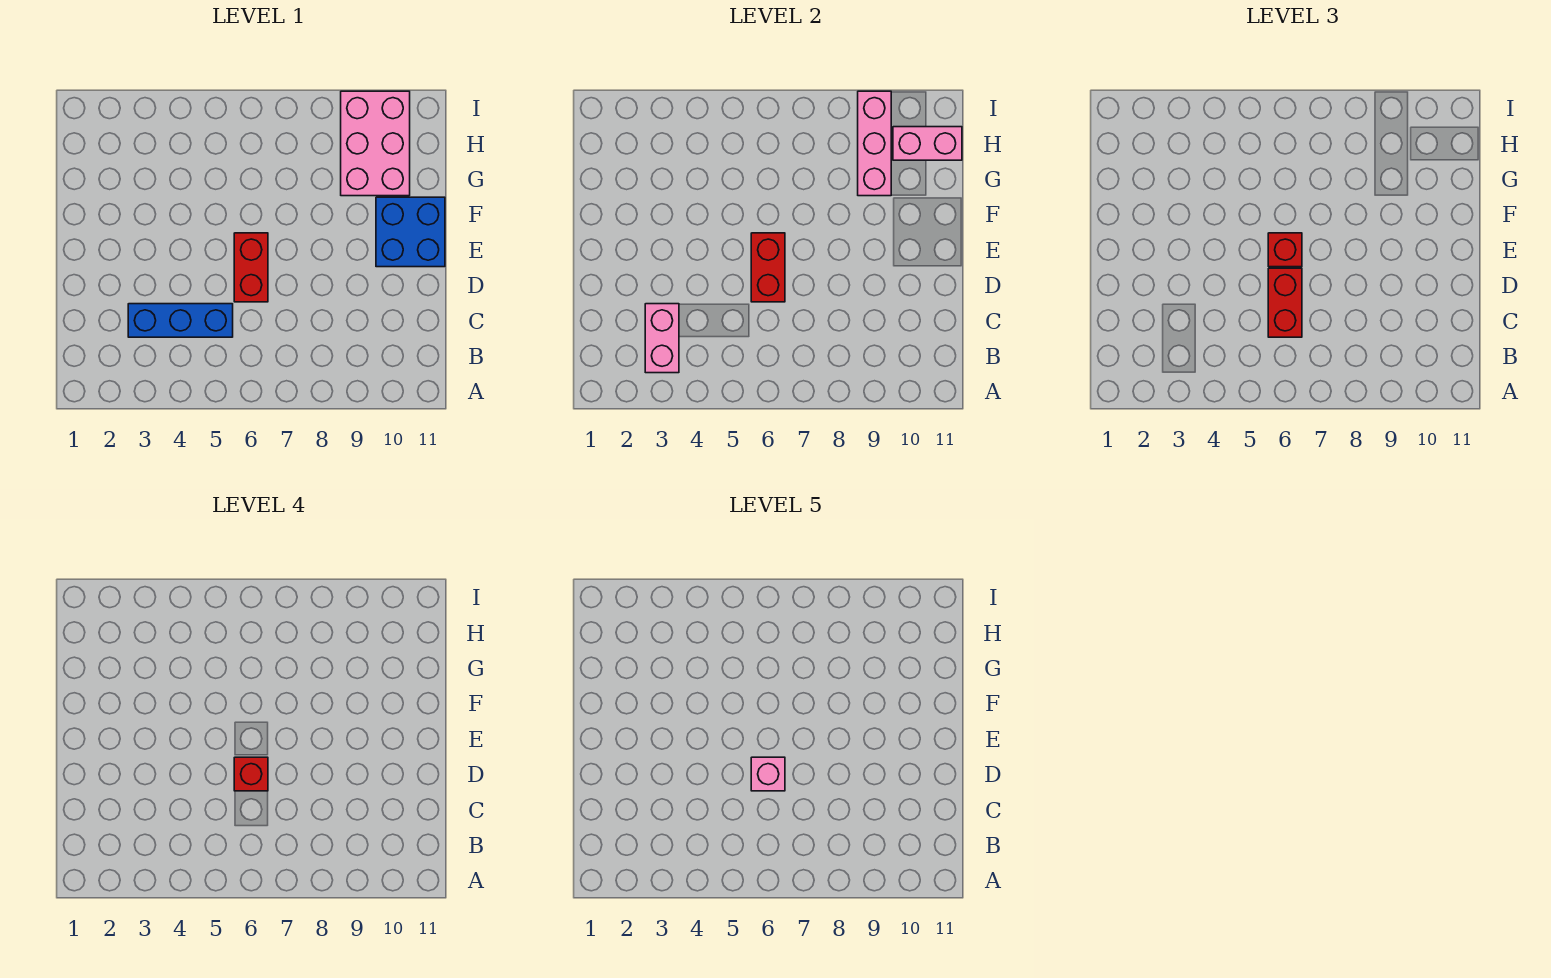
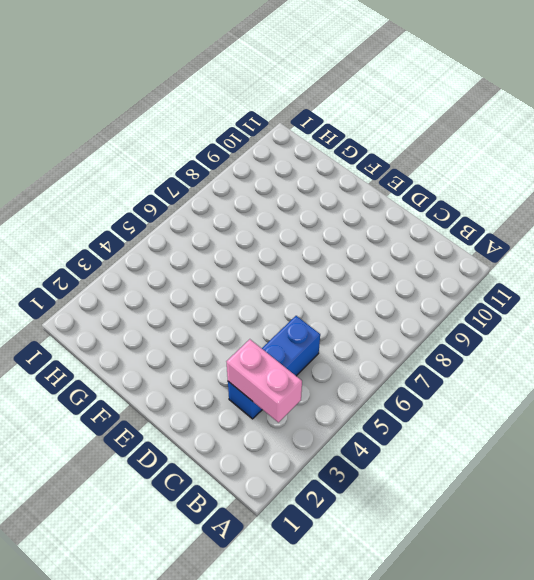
none -> red brick D6:E6 level 1
none -> blue brick E10:F11 level 1
none -> pink brick G9:I10 level 1

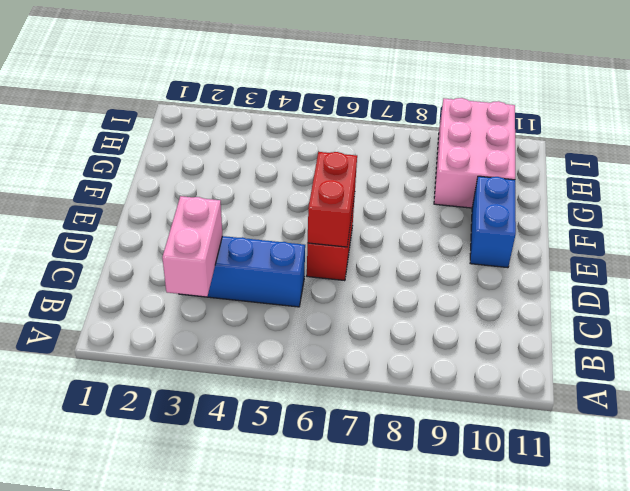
blue brick E10:F10 level 1 -> blue brick E10:F11 level 1
none -> pink brick G9:I9 level 2
none -> pink brick H10:H11 level 2
none -> red brick C6:D6 level 3

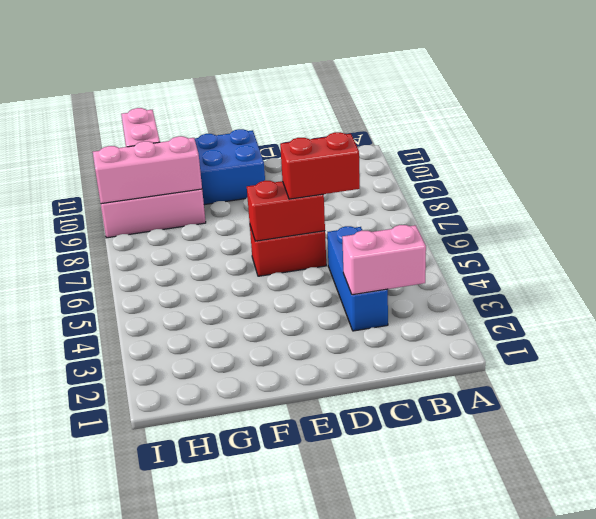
none -> red brick E6 level 3
none -> red brick D6 level 4
none -> pink brick D6 level 5

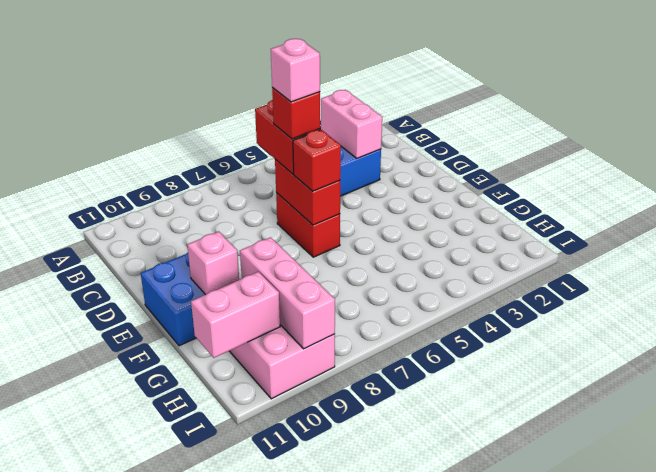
pink brick F10 level 2 -> none

